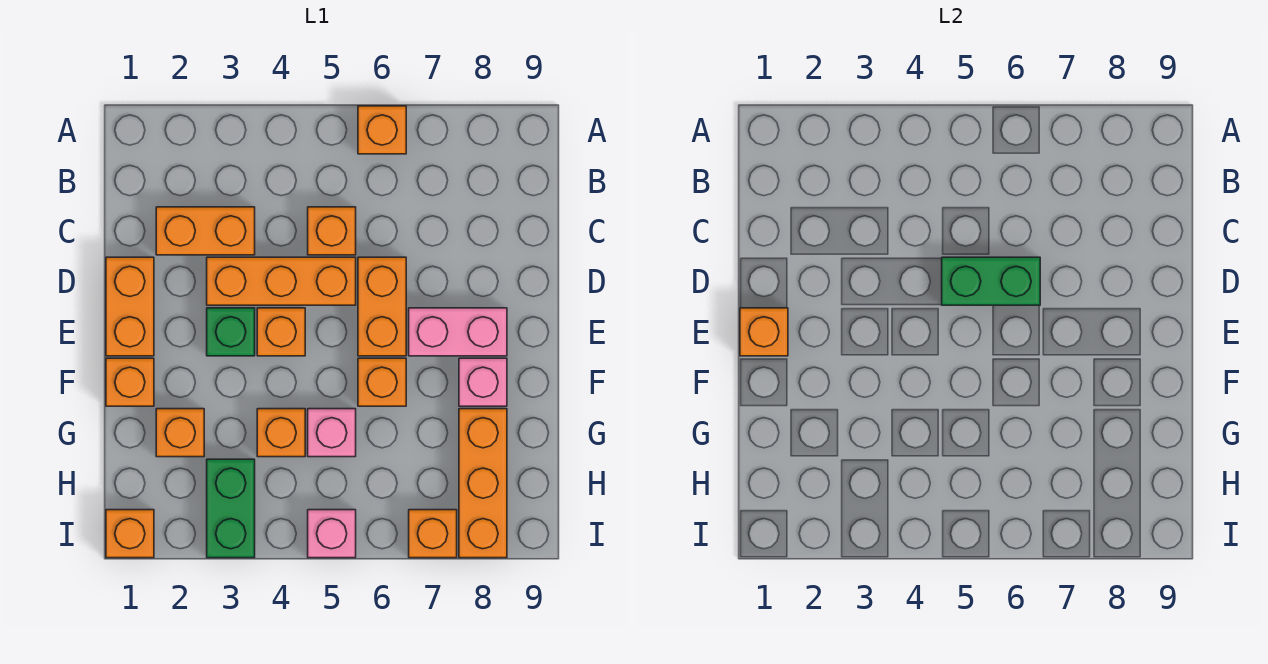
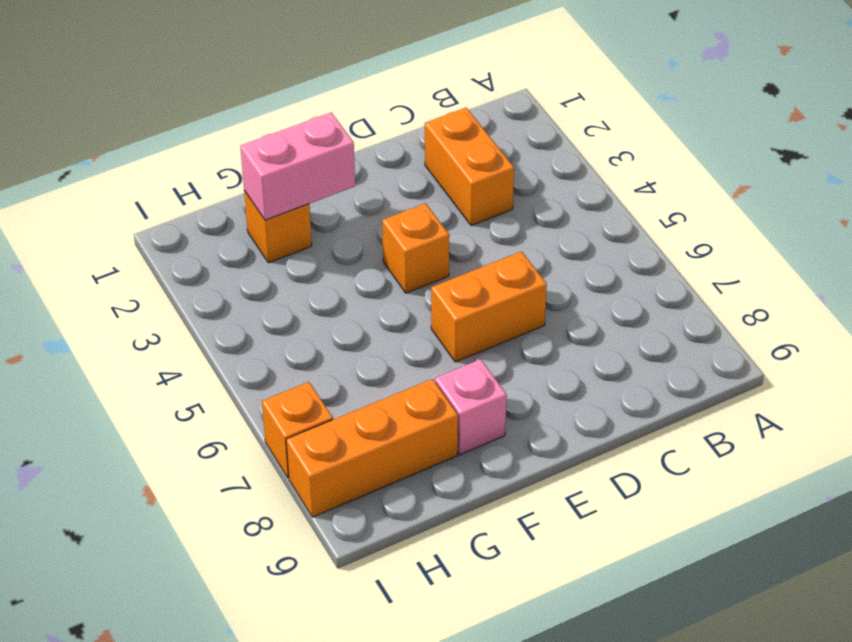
pink brick F2:G2 level 2 -> pink brick E7:E8 level 1
none -> orange brick A6 level 1
none -> orange brick C5 level 1
none -> orange brick D1:E1 level 1

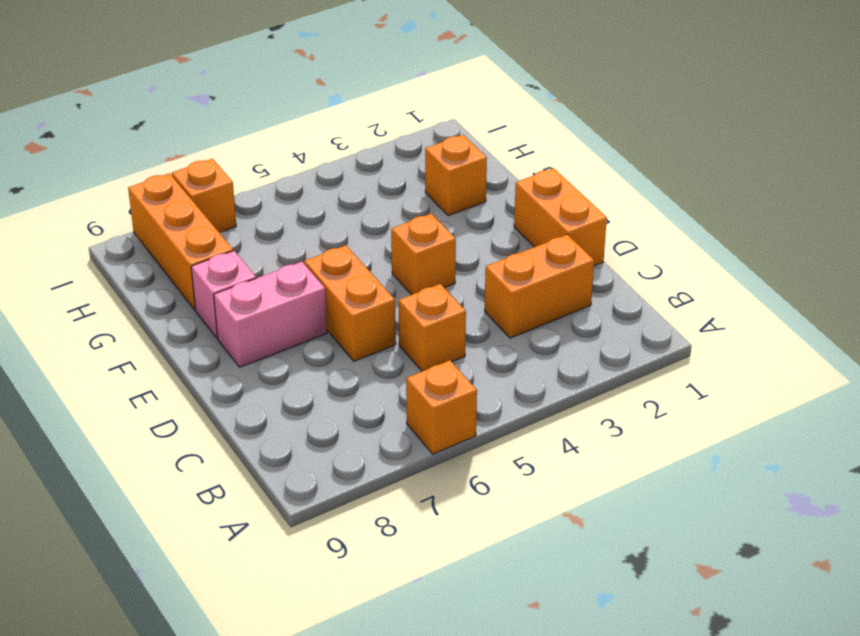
none -> orange brick D3:D5 level 1
none -> green brick E3 level 1
none -> orange brick F1 level 1

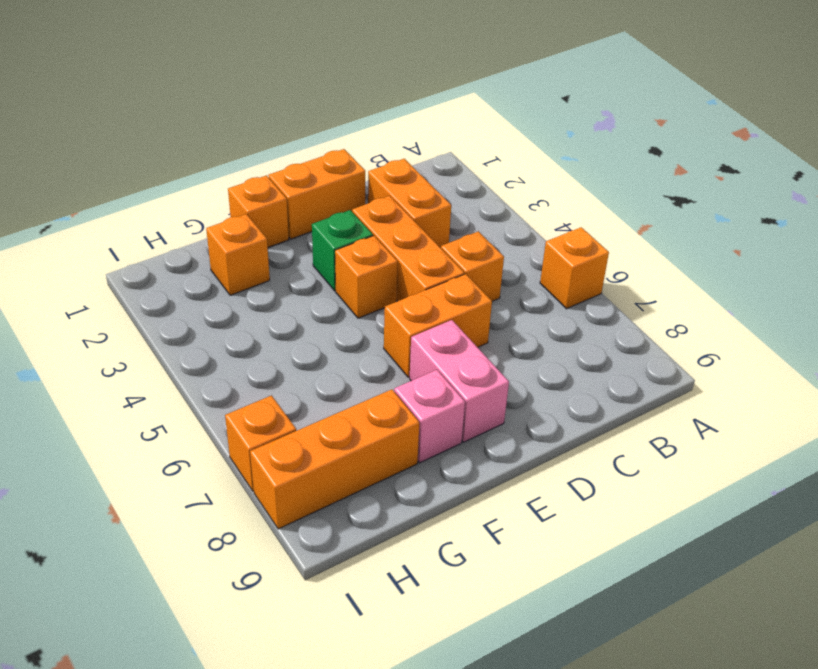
none -> orange brick F6 level 1
none -> orange brick G4 level 1
none -> pink brick G5 level 1

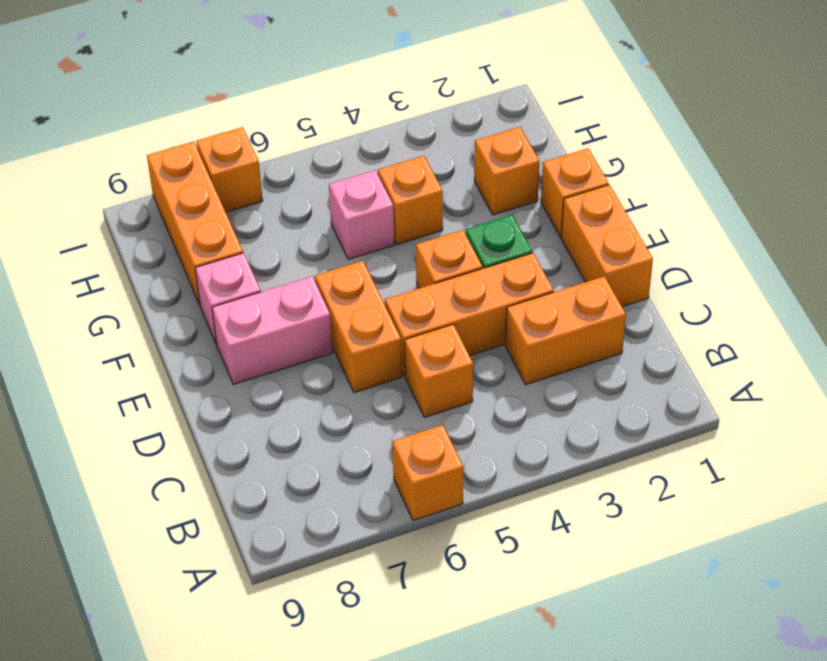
none -> orange brick F6 level 1
none -> green brick H3:I3 level 1
none -> orange brick I1 level 1

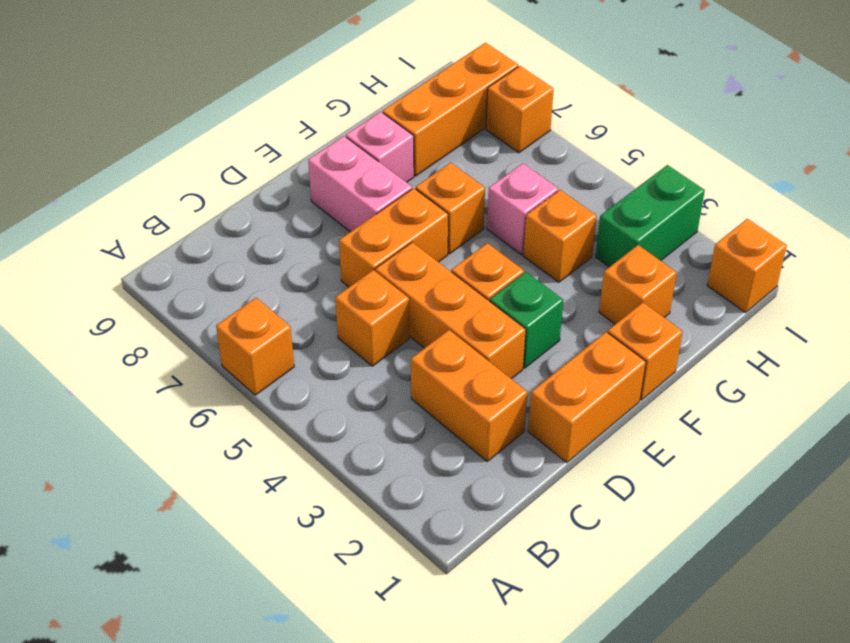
none -> pink brick I5 level 1
none -> green brick D5:D6 level 2
none -> orange brick E1 level 2

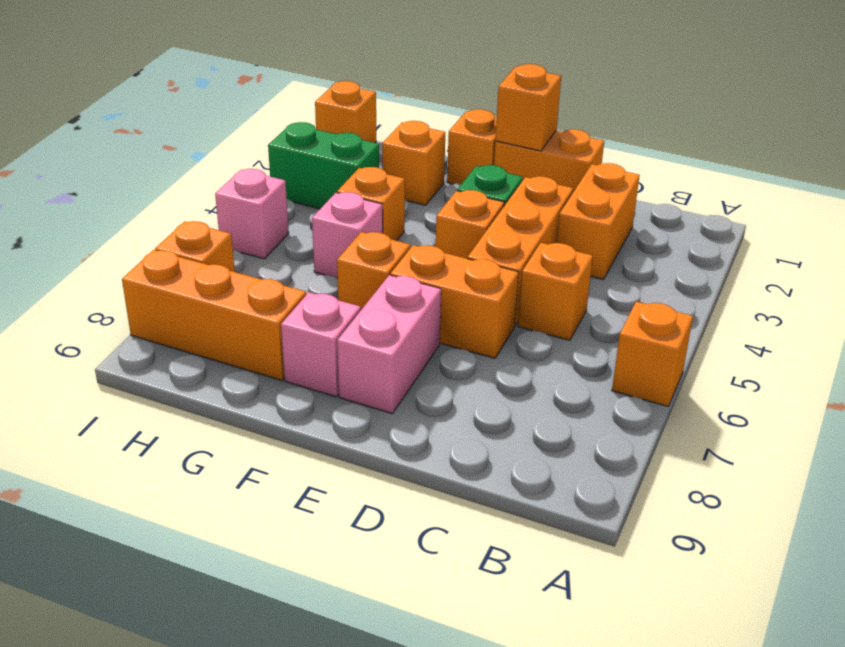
none -> green brick D5:D6 level 2

